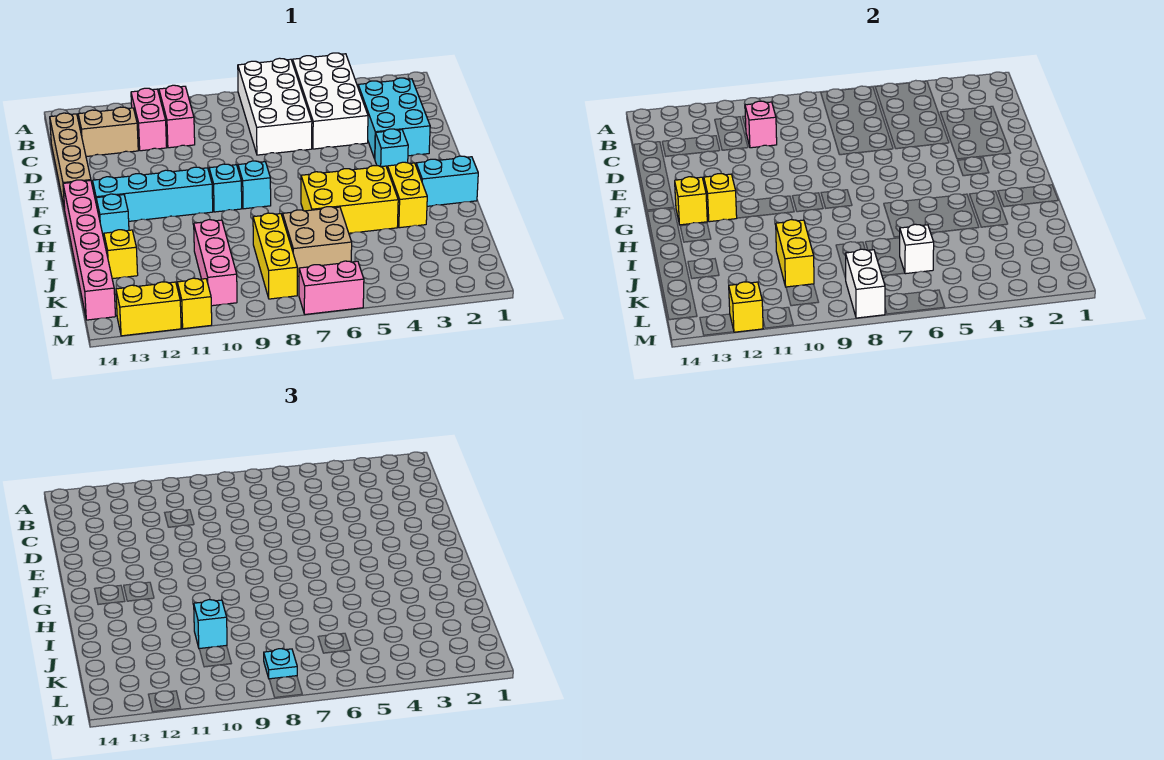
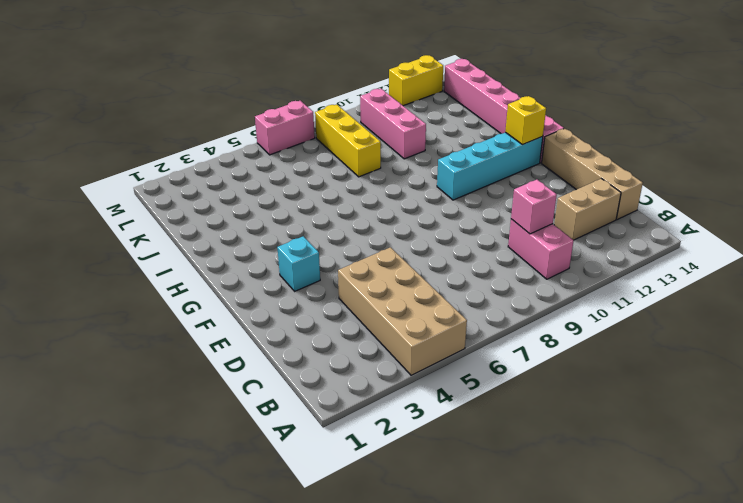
tan brick A4:D5 level 1 -> white brick A4:D5 level 1
none -> white brick A6:D7 level 1
none -> pink brick B11:C11 level 1
none -> cyan brick C2:E3 level 1
none -> cyan brick G8 level 1

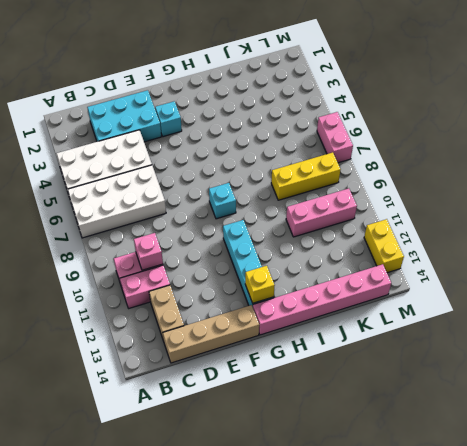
none -> cyan brick G9 level 1
none -> cyan brick H1:H2 level 1
none -> yellow brick H3:I3 level 1
none -> yellow brick H4:I6 level 1

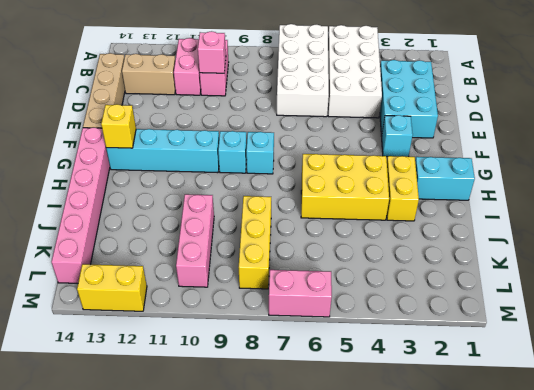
none -> cyan brick H13 level 1
none -> tan brick J6:K7 level 1
none -> yellow brick J13 level 1
none -> yellow brick M11 level 1

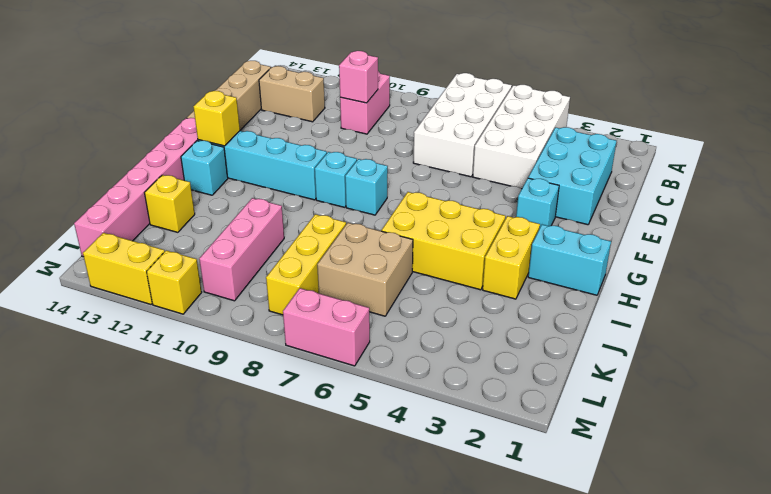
none -> pink brick B11:C11 level 1
none -> yellow brick G12 level 2
none -> yellow brick J10:K10 level 2
none -> white brick K6 level 2

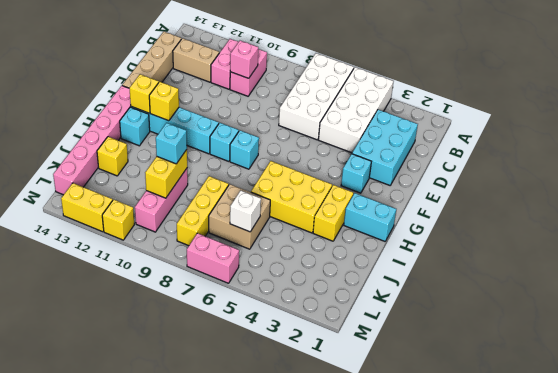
none -> white brick L8:M8 level 2
none -> yellow brick M12 level 2
none -> cyan plate L8 level 3

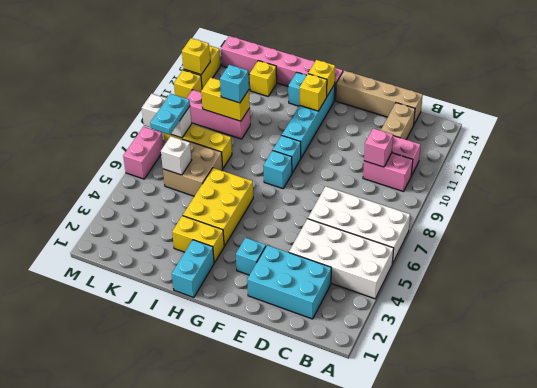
cyan plate L7:L8 level 3 -> cyan plate L8 level 3

